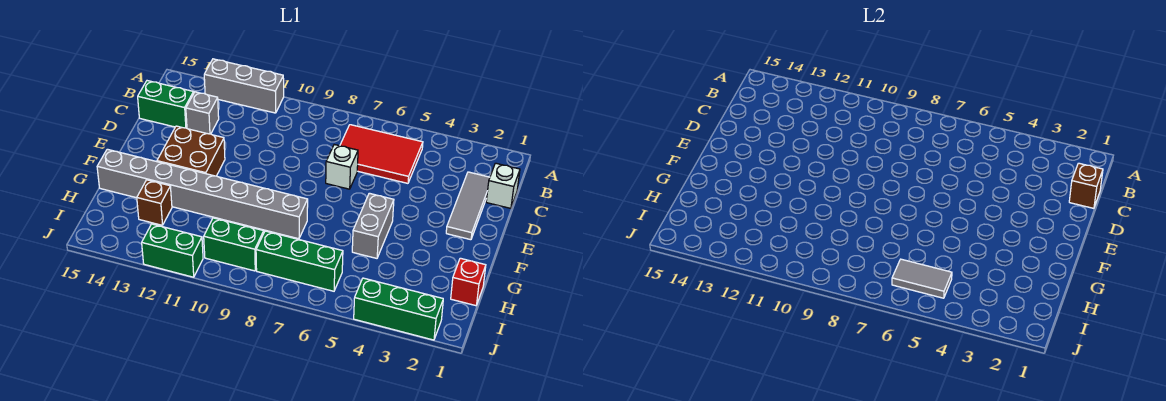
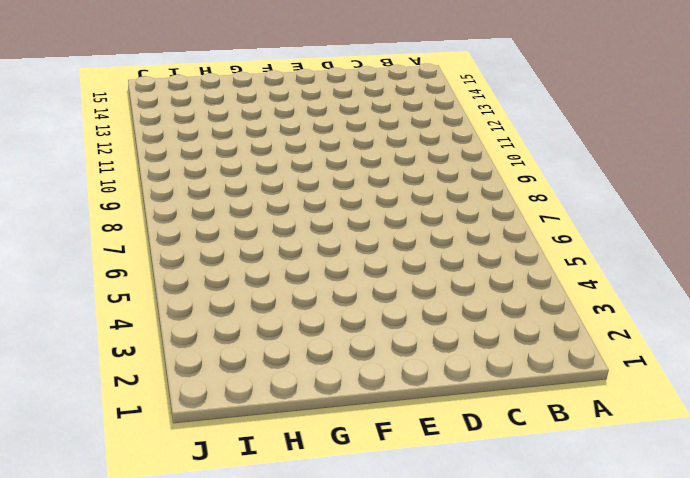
none -> grey brick A11:A13 level 1
none -> red tile B5:C7 level 1
none -> white brick C1 level 1

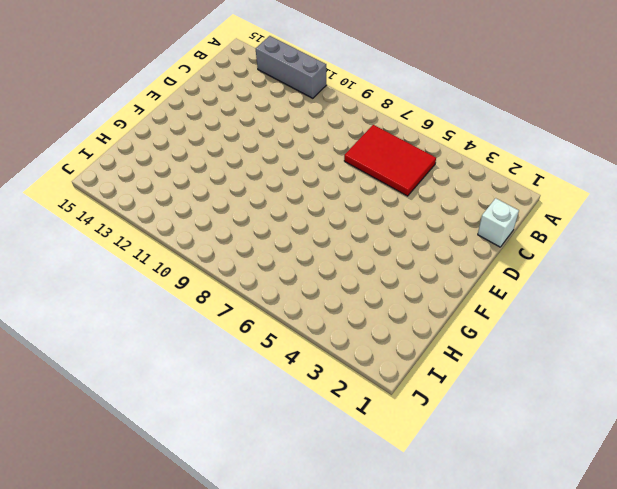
none -> grey tile C2:E2 level 1
none -> grey brick C13 level 1
none -> green brick C14:C15 level 1

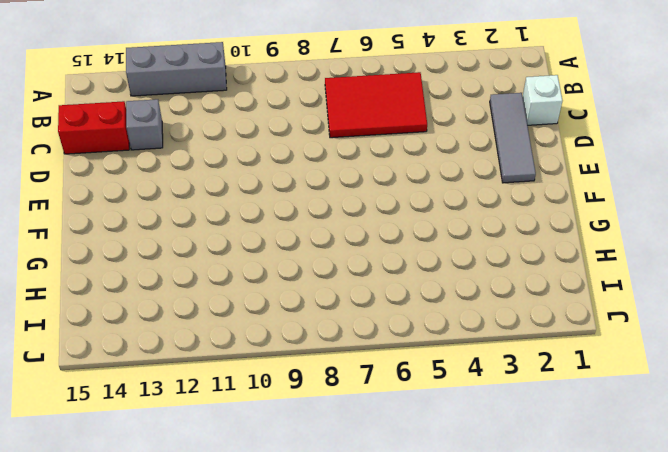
red brick C14:C15 level 1 -> green brick C14:C15 level 1
none -> white brick D7 level 1
none -> brown brick E12:F13 level 1
none -> grey brick F5:G5 level 1

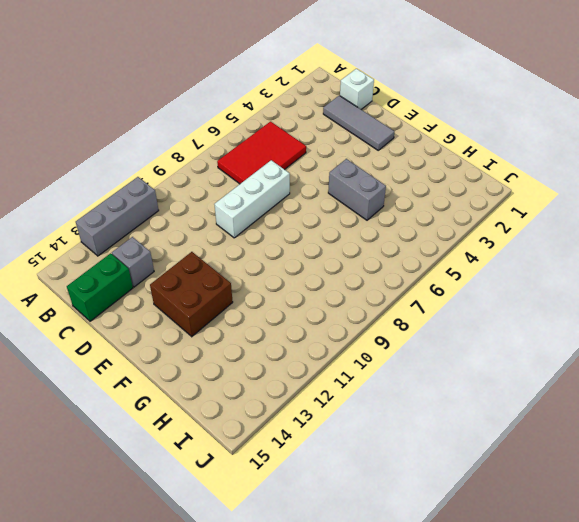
white brick D7:D9 level 1 -> white brick D7 level 1
none -> grey brick G8:G15 level 1
none -> red brick H1 level 1
none -> brown brick H13 level 1

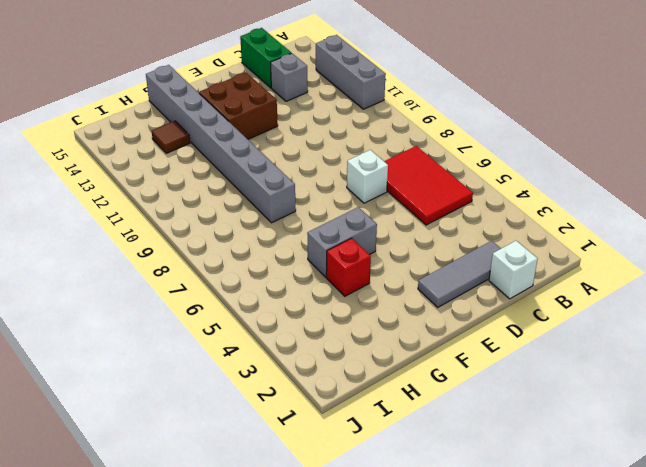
red brick G4 level 1 -> red brick H1 level 1
brown tile H13 level 1 -> brown brick H13 level 1
none -> green brick I6:I8 level 1
none -> green brick I9:I10 level 1
none -> green brick J2:J4 level 1

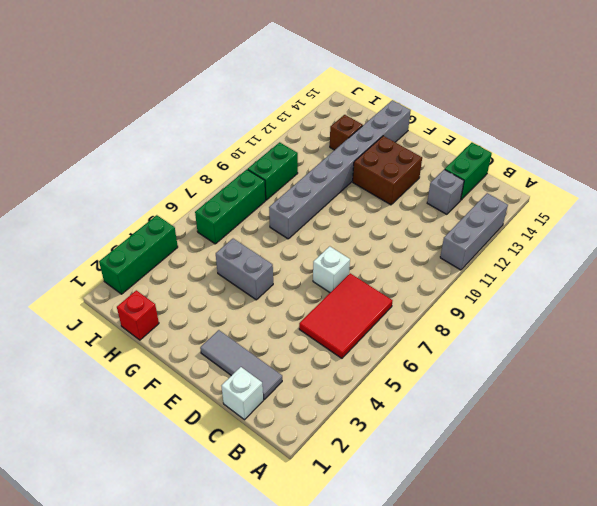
none -> green brick J11:J12 level 1
none -> brown brick C1 level 2
none -> grey tile I5:I6 level 2

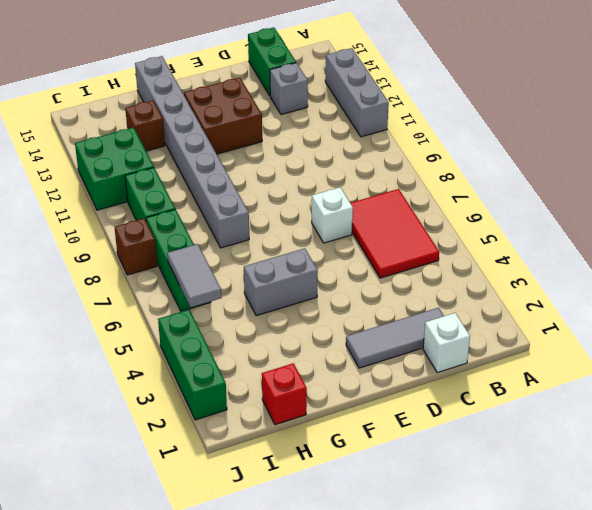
green brick I11:J12 level 1 -> green brick J11:J12 level 1
brown brick J8 level 1 -> brown brick C1 level 2

